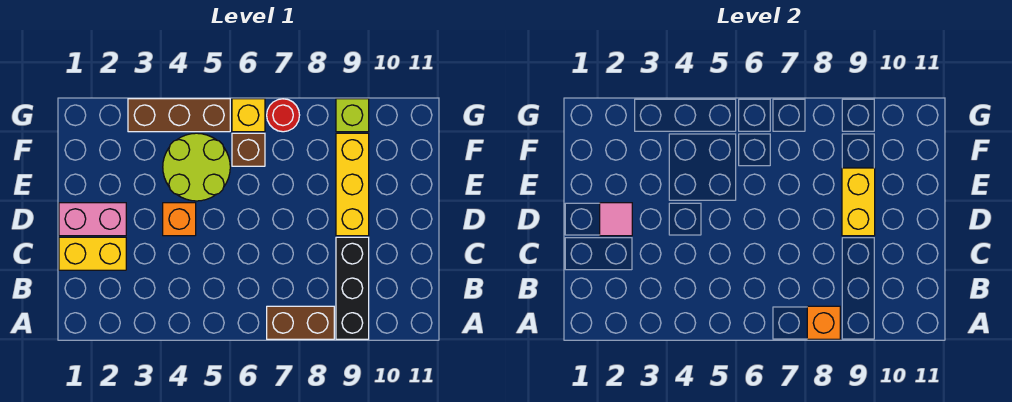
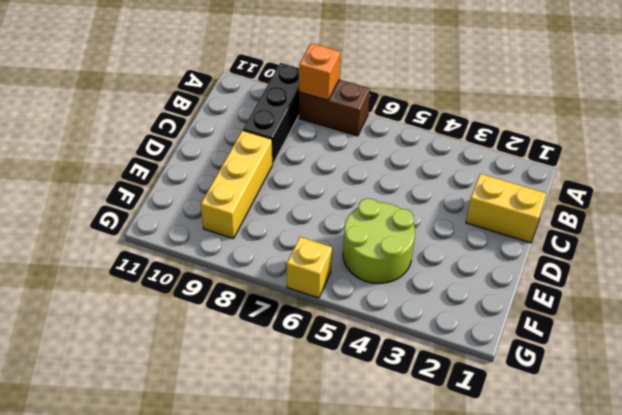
none -> pink brick D1:D2 level 1
none -> orange brick D4 level 1
none -> brown brick F6 level 1

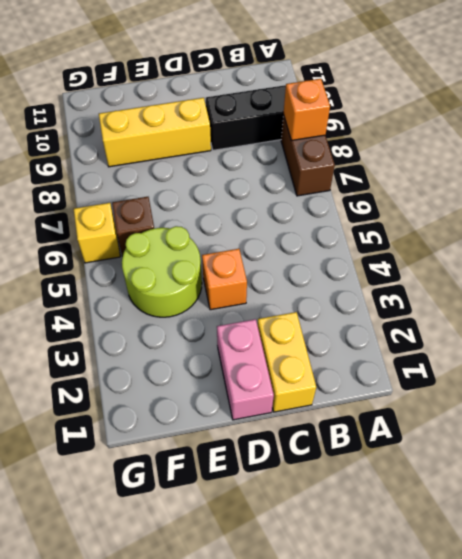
none -> brown brick G3:G5 level 1
none -> red round brick G7 level 1
none -> lime brick G9 level 1

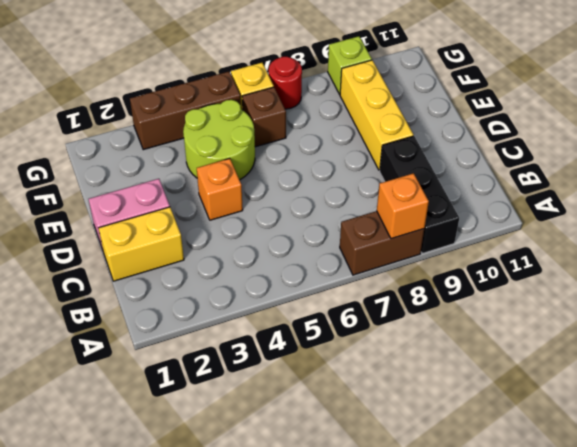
none -> pink tile D2 level 2
none -> yellow brick D9:E9 level 2

